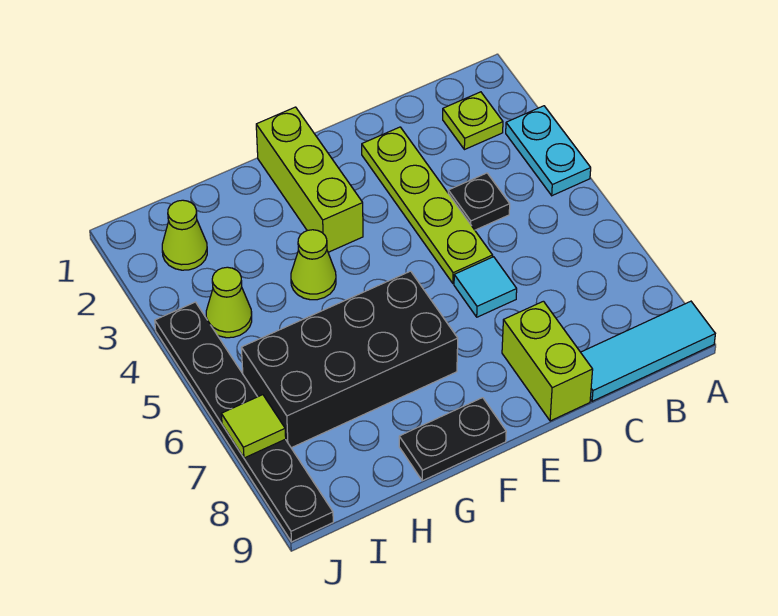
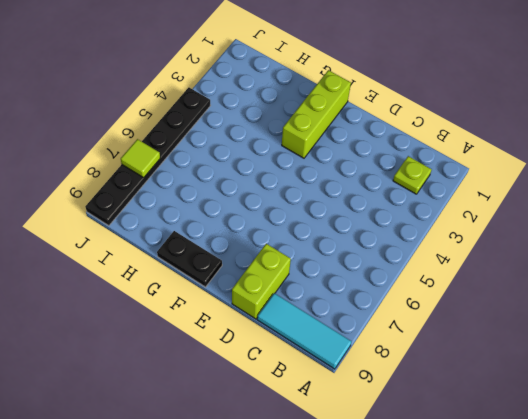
none -> cyan plate A3:A4 level 1
none -> black plate C4 level 1
none -> lime plate D2:D5 level 1

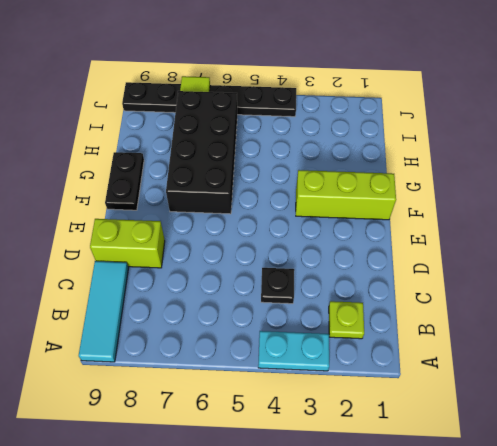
none -> lime plate D2:D5 level 1
none -> cyan tile D6 level 1
none -> lime cone G4 level 1

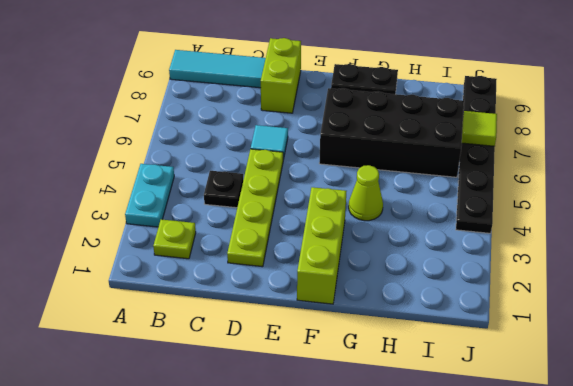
none -> lime cone I2 level 1
none -> lime cone I4 level 1

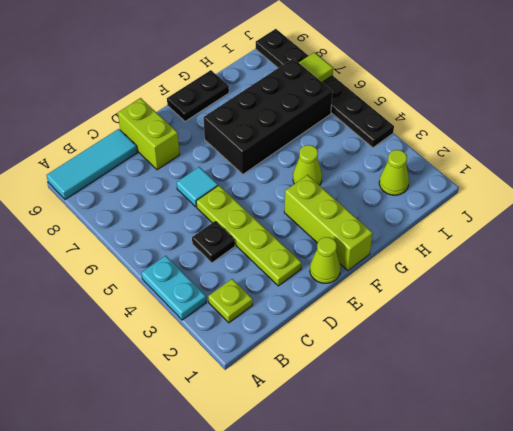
lime cone E1 level 1 -> lime cone I4 level 1

